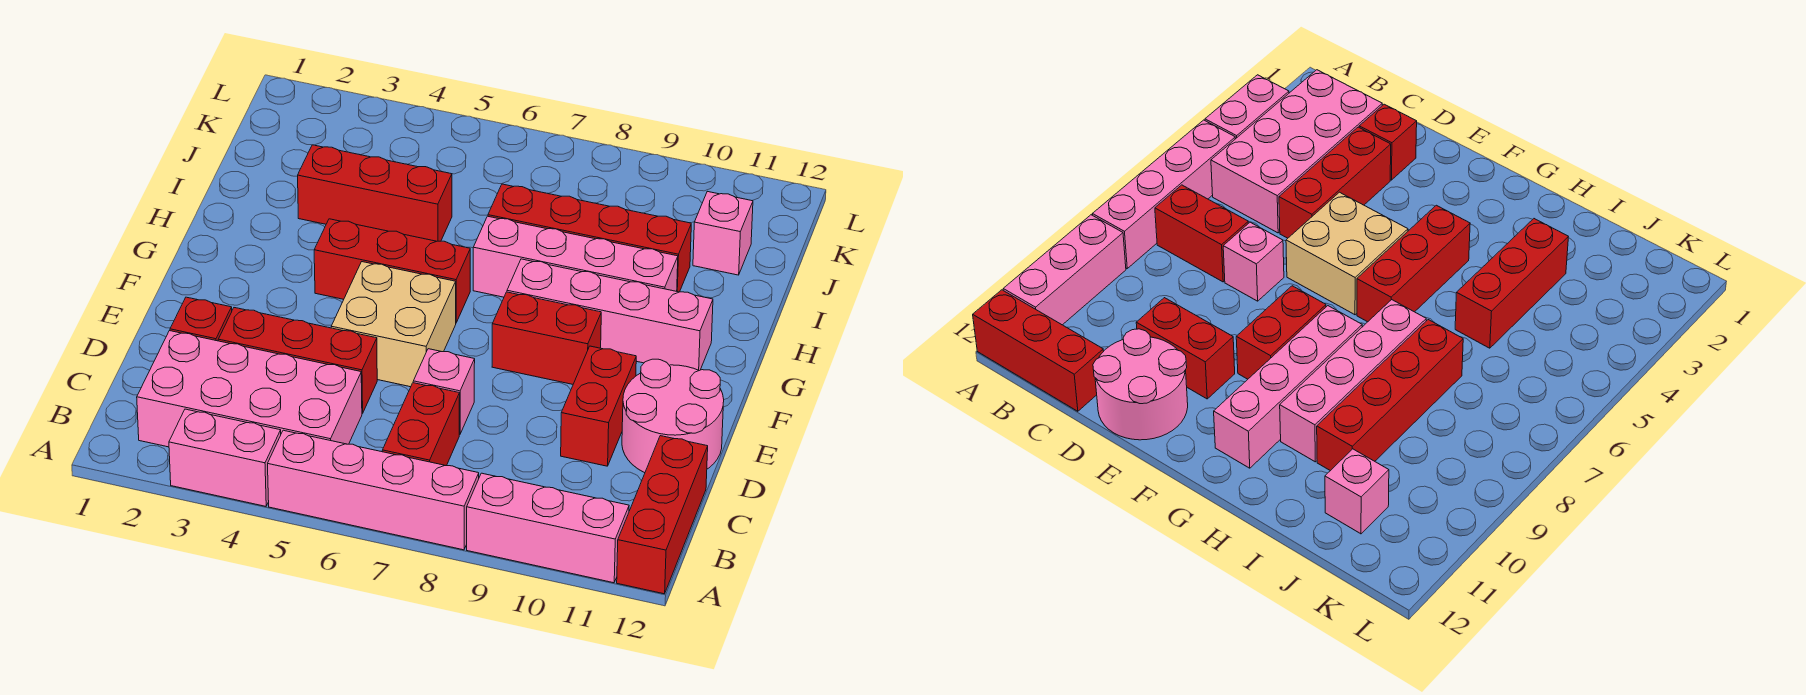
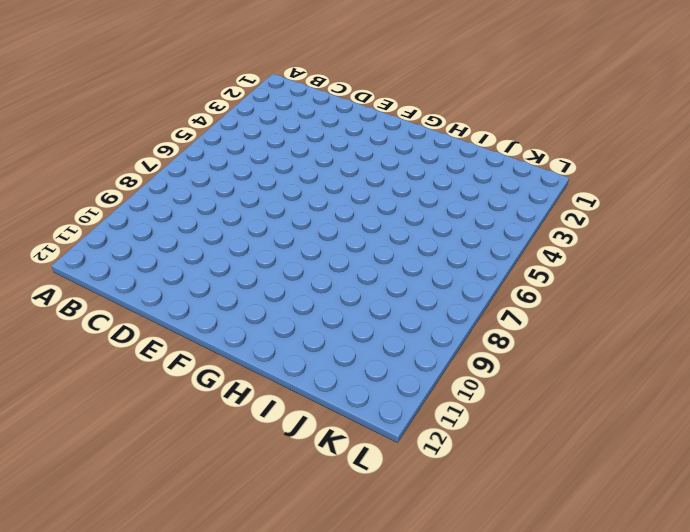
none -> pink brick A3:A4 level 1
none -> pink brick A5:A8 level 1
none -> pink brick A9:A11 level 1

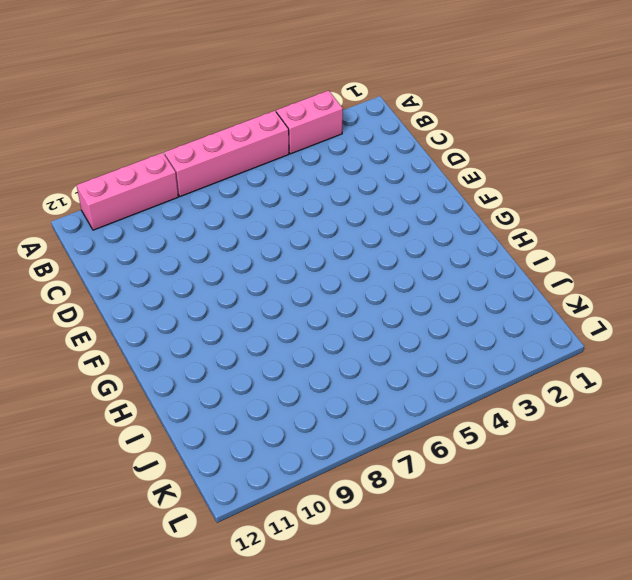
none -> red brick A12:C12 level 1
none -> pink brick B2:C5 level 1
none -> red brick B7:C7 level 1

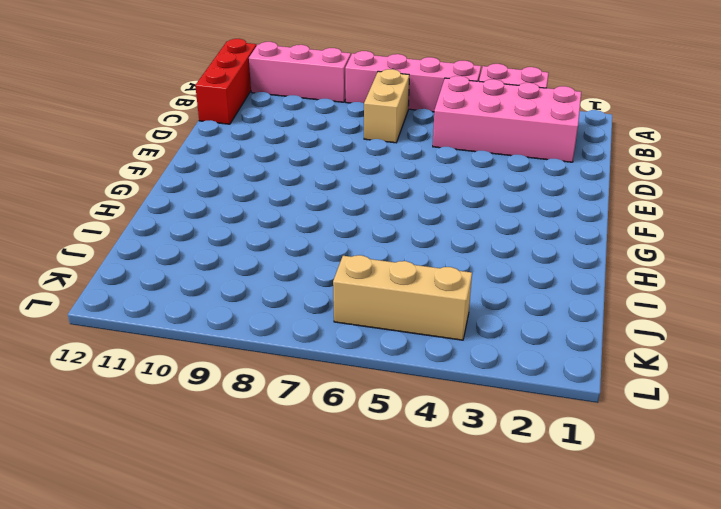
tan brick B7:C7 level 1 -> red brick B7:C7 level 1
tan brick K4:K6 level 1 -> none
none -> red brick D2 level 1
none -> red brick D3:D5 level 1
none -> pink brick D7 level 1

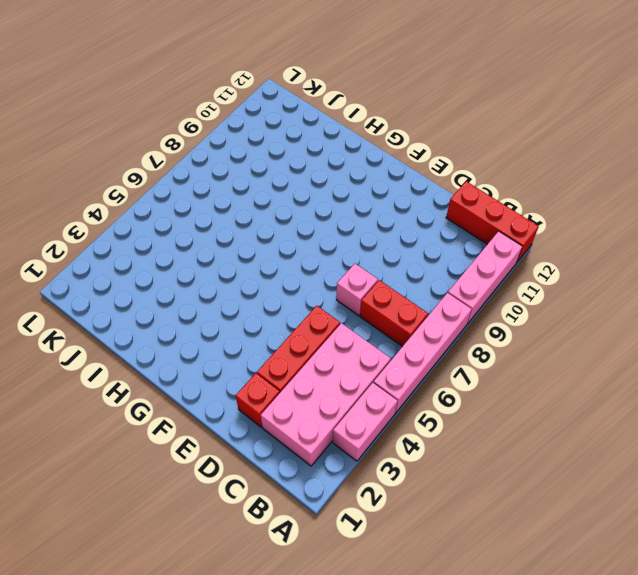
none -> red brick D10:E10 level 1
none -> pink round brick D11:E12 level 1
none -> tan brick E5:F6 level 1

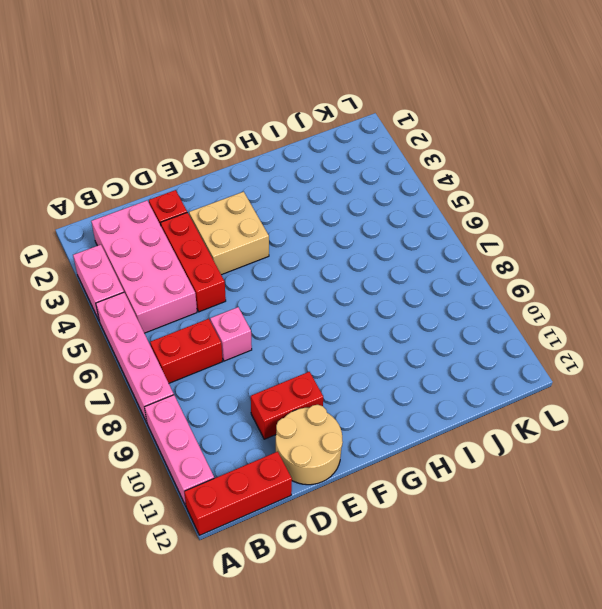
tan round brick D11:E12 level 1 -> pink round brick D11:E12 level 1
tan brick E3:F4 level 1 -> tan brick E5:F6 level 1
none -> red brick F8:F9 level 1
none -> red brick G4:G6 level 1
none -> pink brick G8:G11 level 1

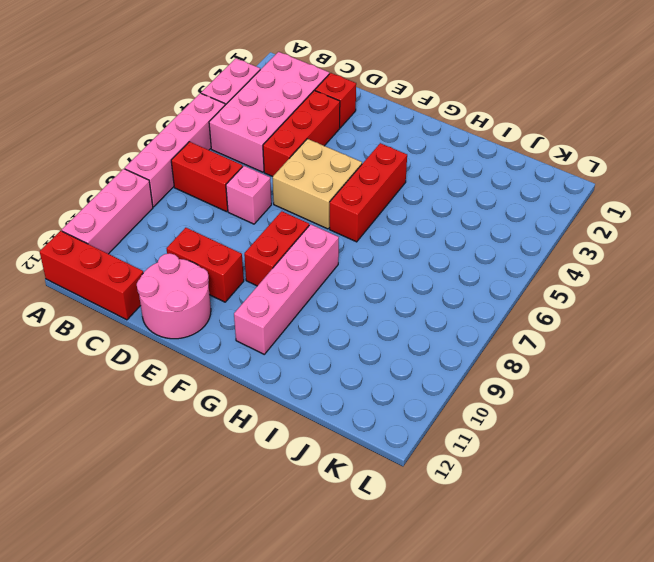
none -> pink brick H7:H10 level 1
none -> red brick I3:I5 level 1
none -> red brick I7:I10 level 1

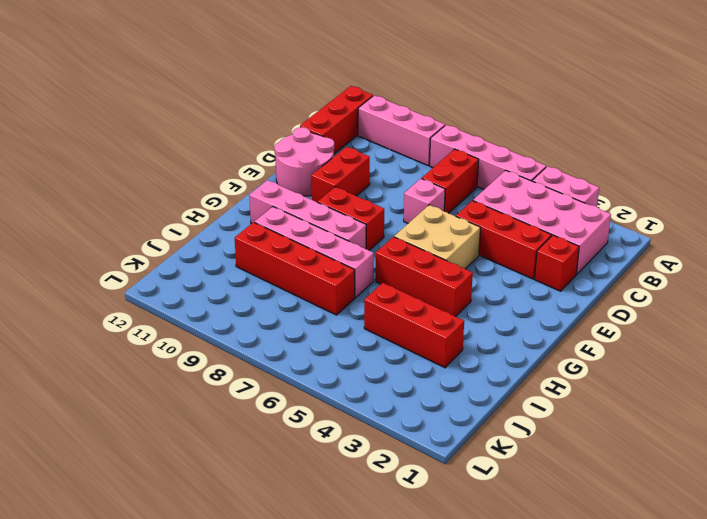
none -> pink brick J11 level 1

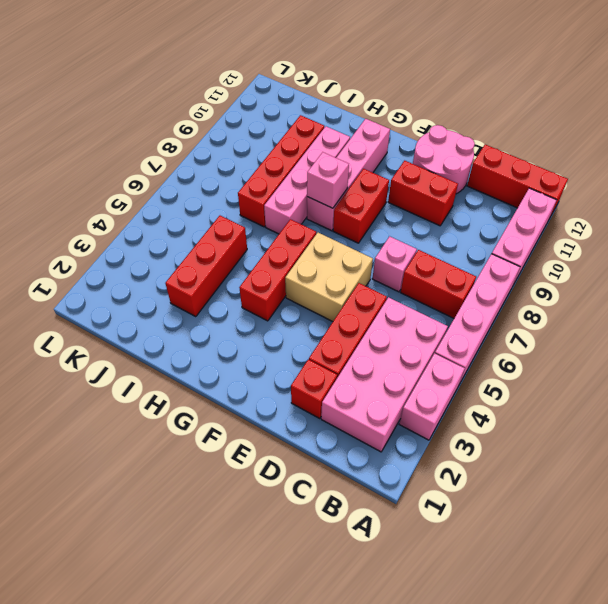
pink brick G8 level 2 -> pink brick J11 level 1

